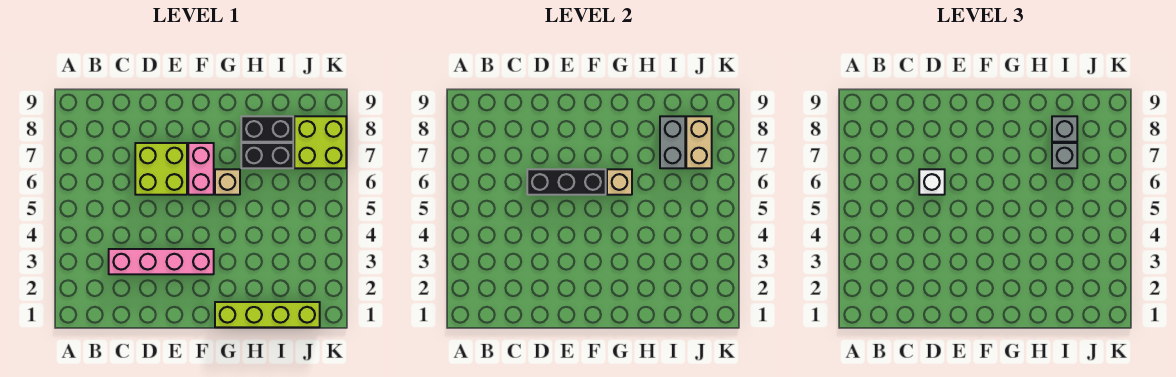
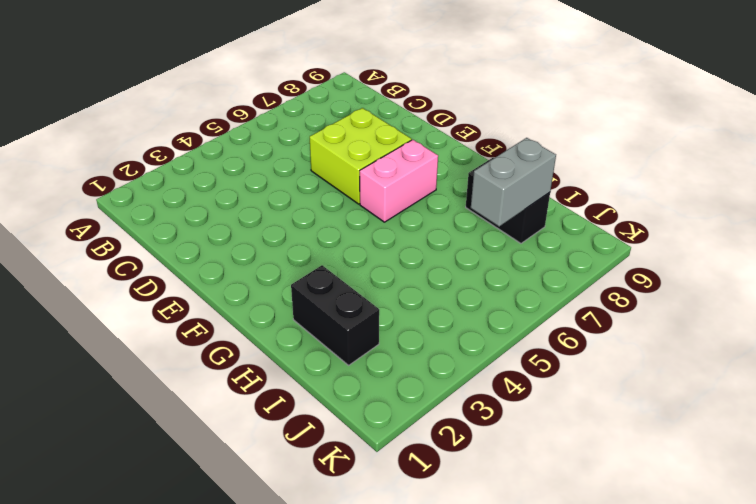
black brick H2:I2 level 1 -> black brick H7:I7 level 1
none -> pink brick C3:F3 level 1
none -> lime brick G1:J1 level 1
none -> tan brick G6 level 1

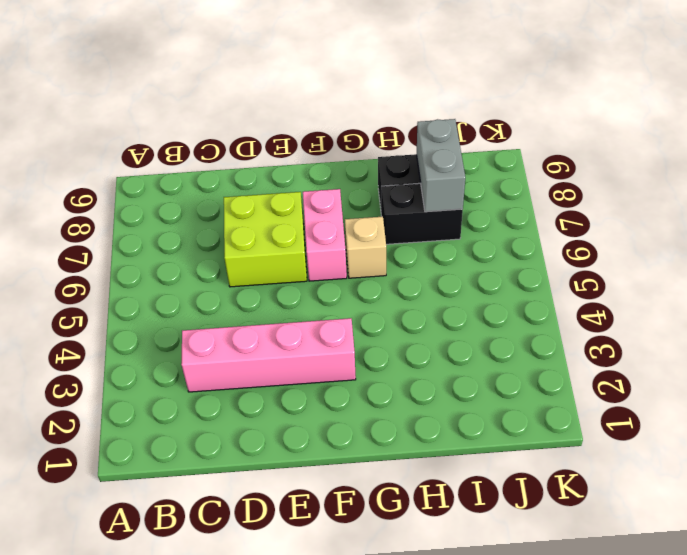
none -> lime brick G1:J1 level 1
none -> lime brick J7:K8 level 1
none -> black brick D6:F6 level 2

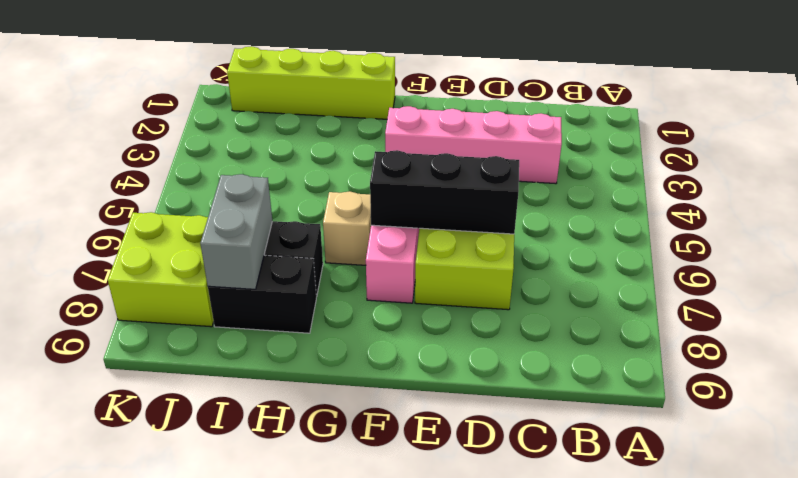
none -> tan brick G6 level 2
none -> tan brick J7:J8 level 2
none -> white brick D6 level 3

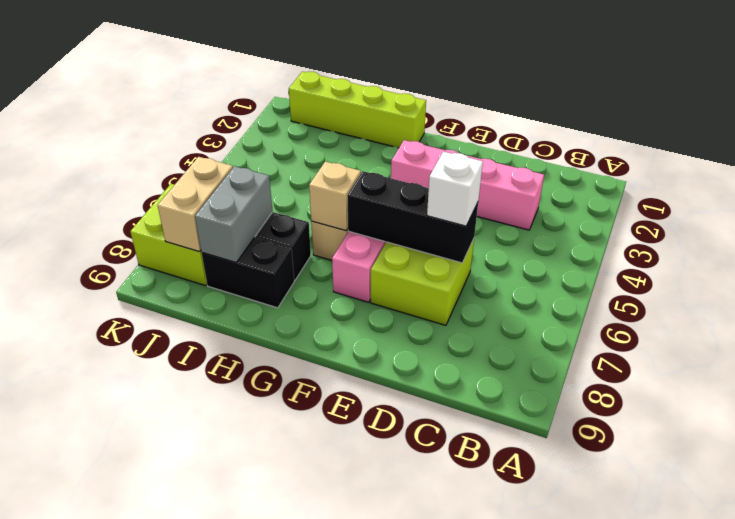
none -> grey brick I7 level 3
none -> grey brick I8 level 3

